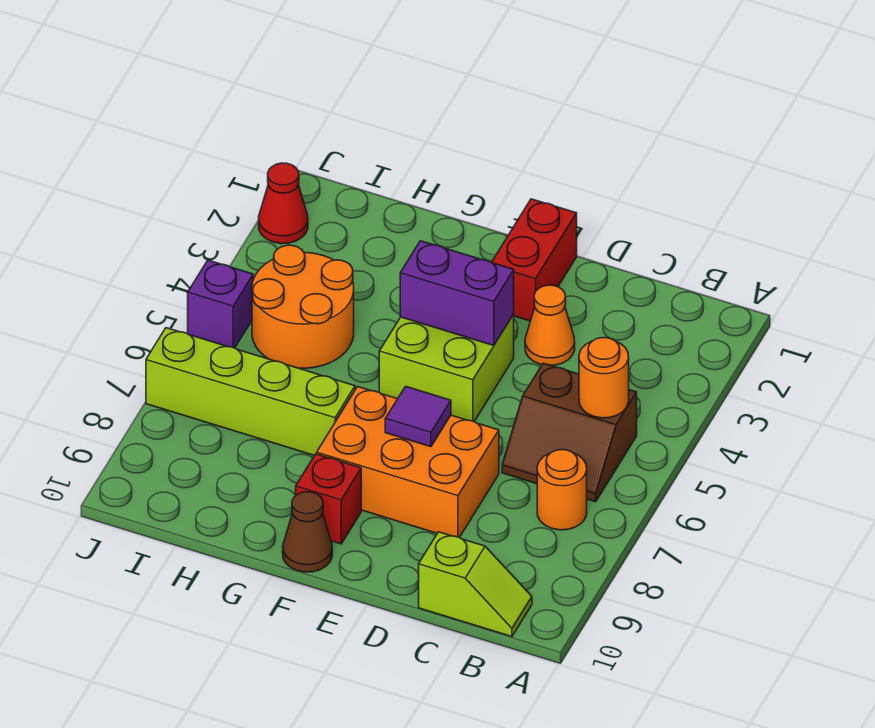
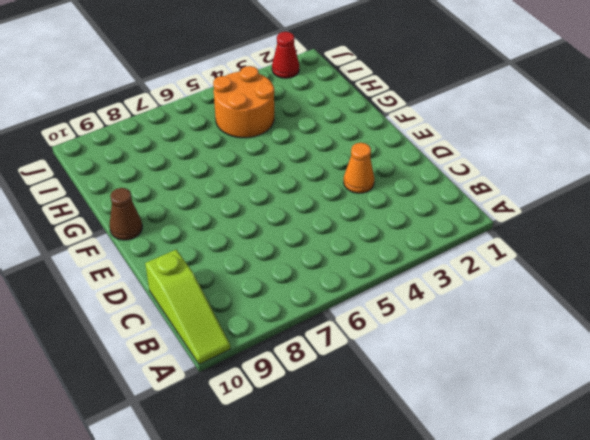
lime slope A10:C10 level 1 top C -> lime slope B10:C10 level 1 top C
none -> brown slope B5:C6 level 1 top 5
none -> orange round brick B7 level 1
none -> orange brick D7:F8 level 1

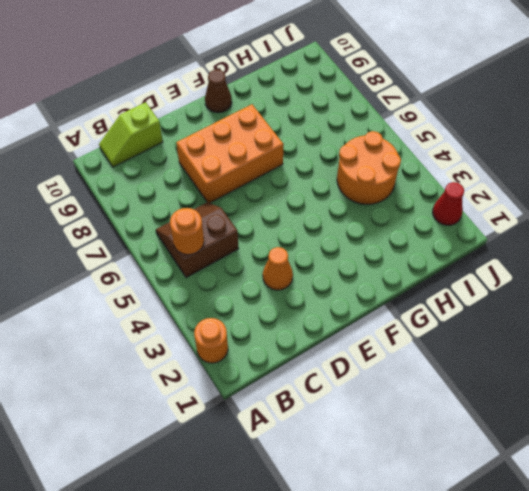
orange round brick A2 level 1 -> orange round brick B7 level 1
none -> red brick E1:E2 level 1
none -> lime brick E4:F5 level 1
none -> red brick F9 level 1

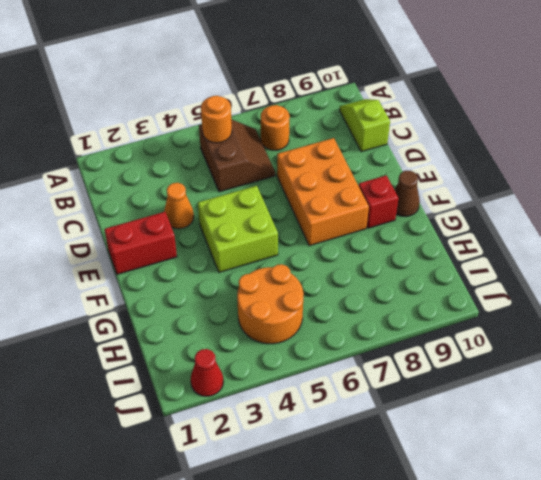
none -> lime brick G7:J7 level 1
none -> purple brick J5 level 1
none -> purple brick E4:F4 level 2

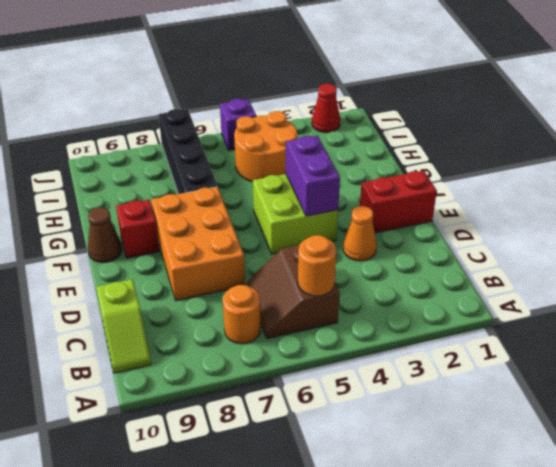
black brick G7:J7 level 1 -> lime brick G7:J7 level 1
none -> purple tile E7 level 2

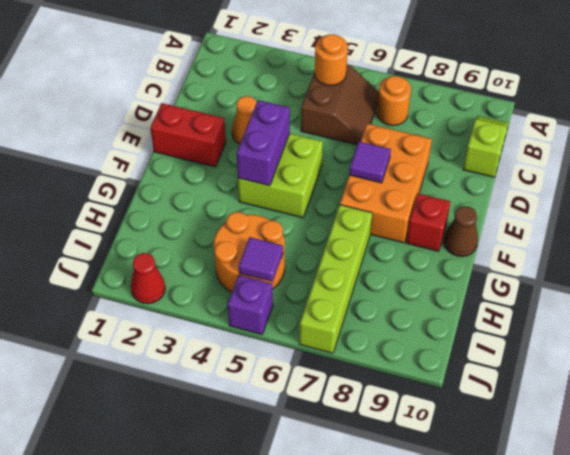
purple tile I5 level 2 -> none

